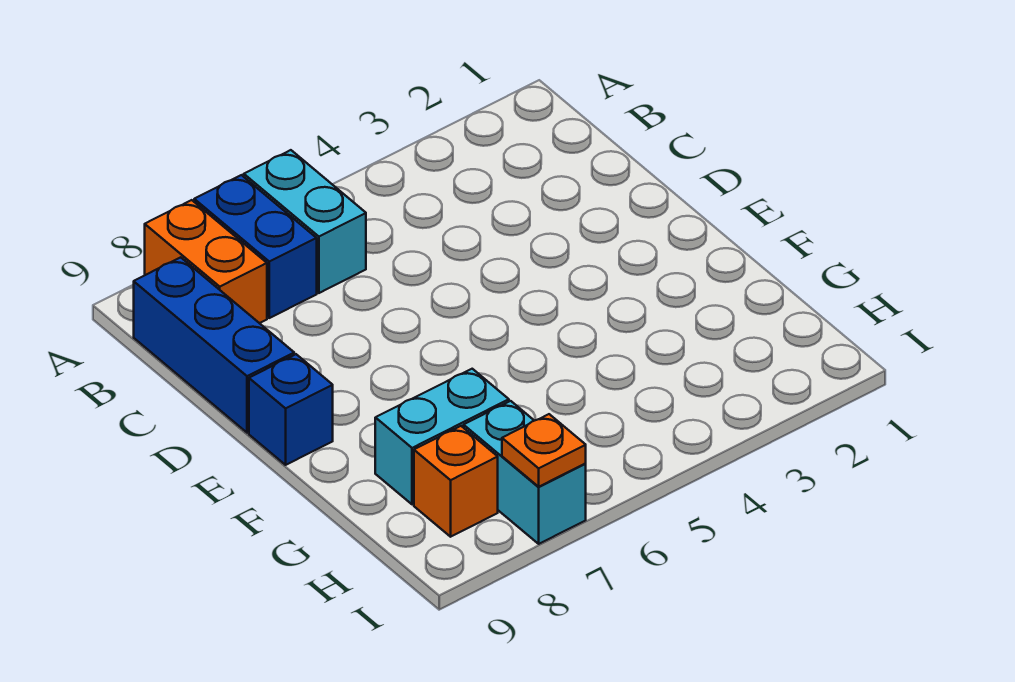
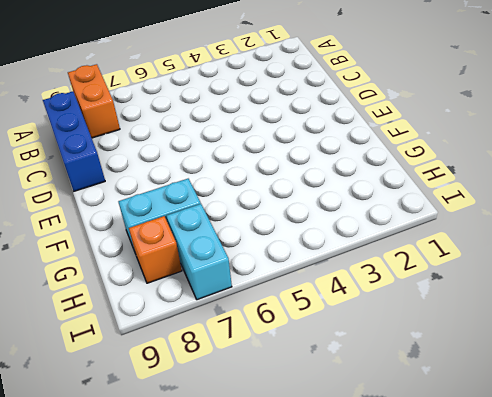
none -> cyan brick A6:B6 level 1
none -> blue brick A7:B7 level 1

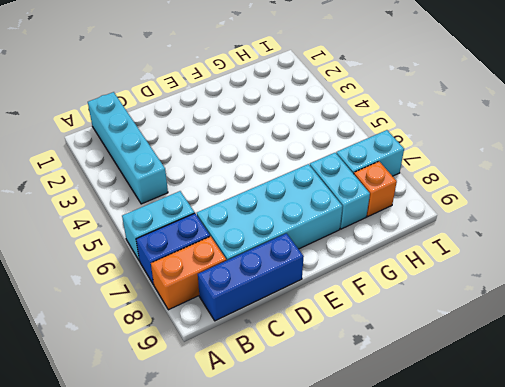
cyan brick B1:B4 level 1 -> none
cyan brick C7:F8 level 1 -> none
none -> blue brick E9 level 1
none -> orange plate I7 level 2

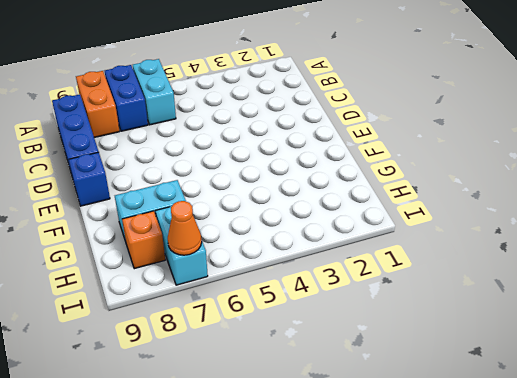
orange cone I7 level 2 -> orange plate I7 level 2

